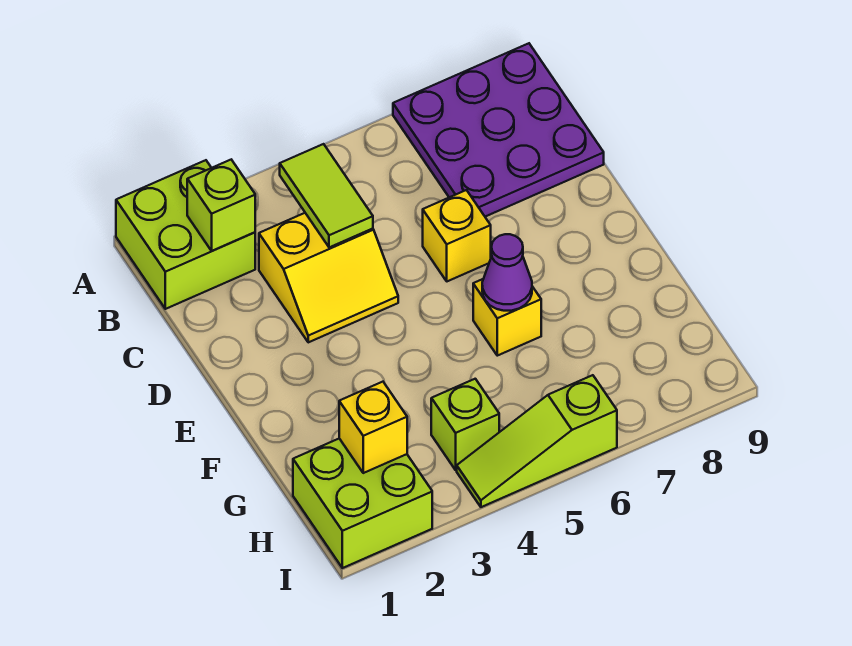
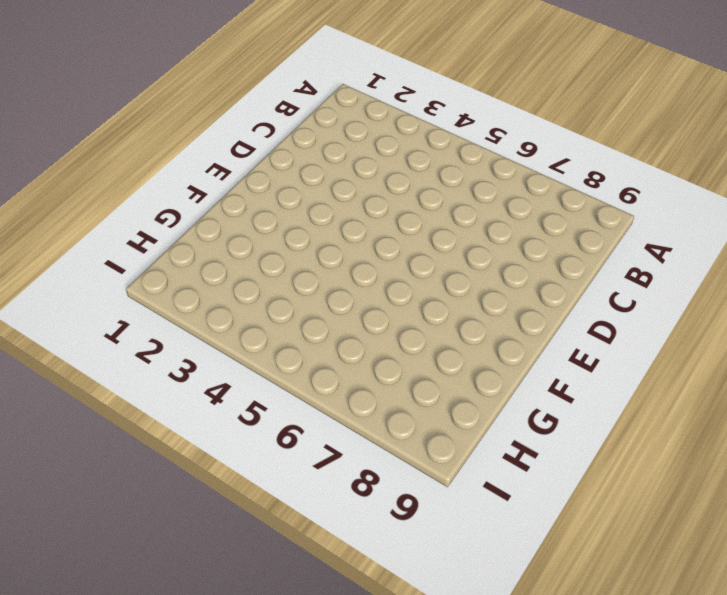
none -> lime brick A1:B2 level 1
none -> purple plate A7:C9 level 1
none -> yellow slope C3:D4 level 1 top C

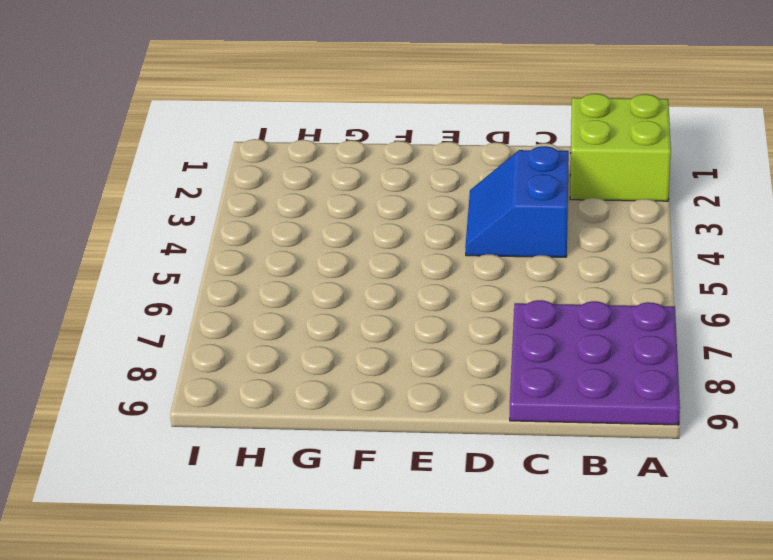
blue slope C3:D4 level 1 top C -> yellow slope C3:D4 level 1 top C
none -> yellow brick D6 level 1
none -> yellow brick F6 level 1
none -> lime brick H1:I2 level 1

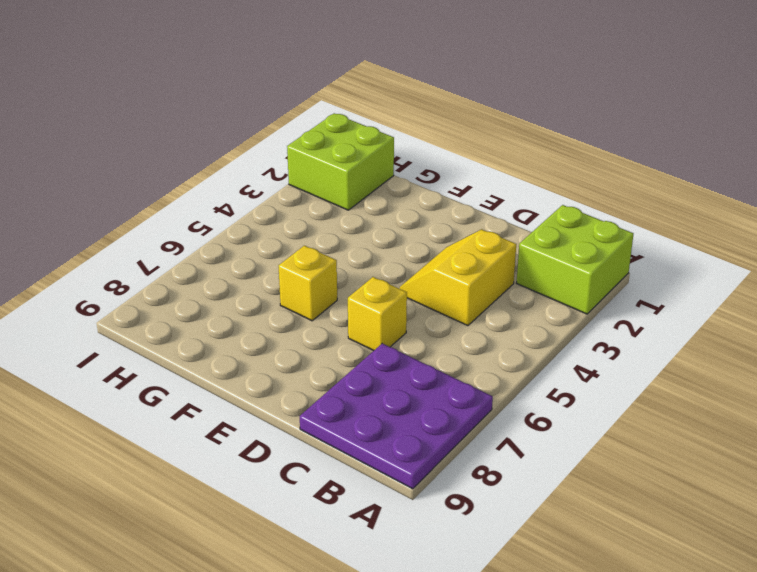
none -> lime brick H4 level 1
none -> lime slope I4:I6 level 1 top 6
none -> lime brick B2 level 2

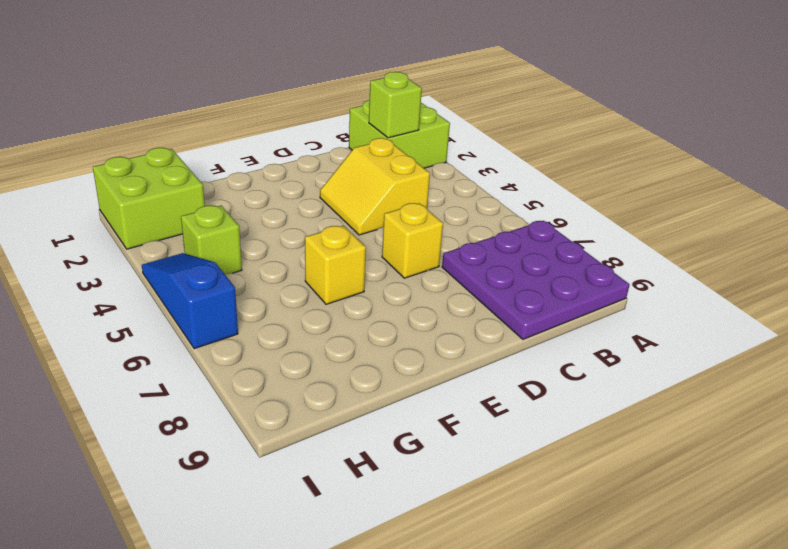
blue slope I4:I6 level 1 top 6 -> lime slope I4:I6 level 1 top 6
none -> lime tile B4:C4 level 2
none -> purple cone F6 level 2
none -> yellow brick H2 level 2

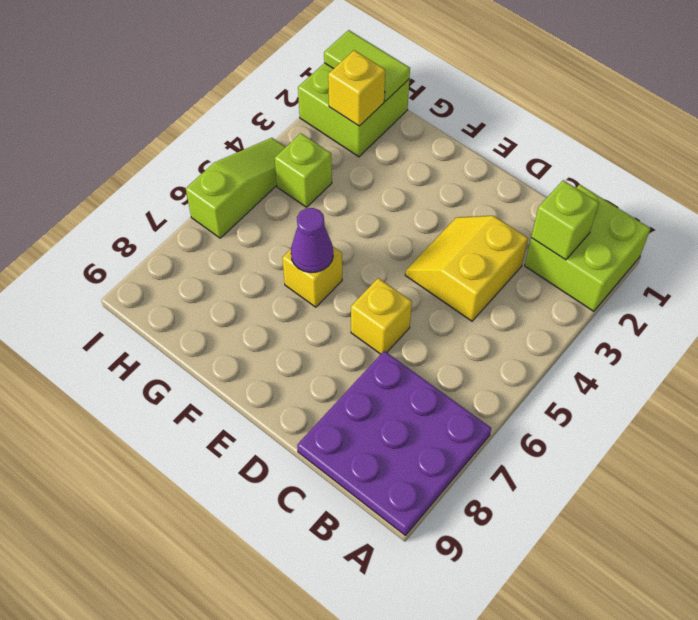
lime tile H1:I1 level 2 -> lime tile B4:C4 level 2

